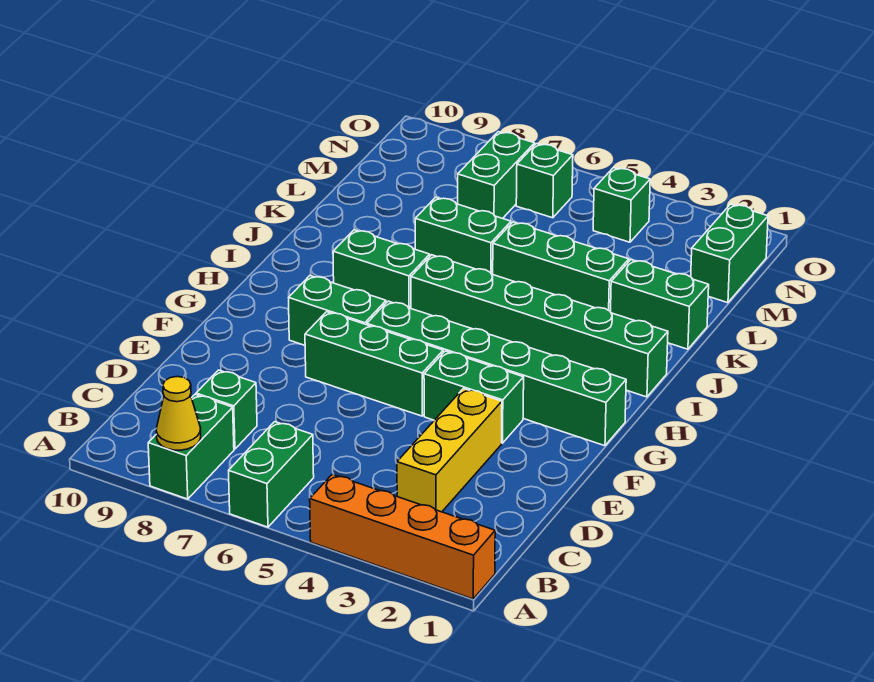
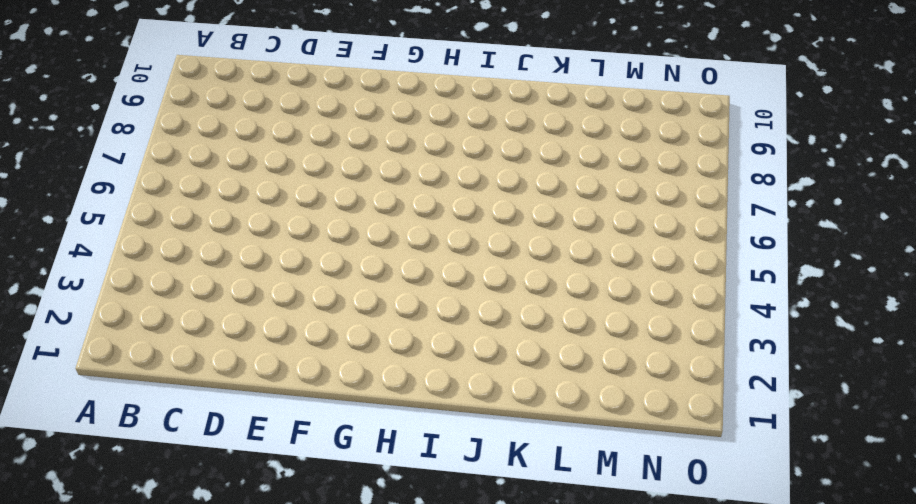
none -> orange brick A1:A4 level 1
none -> green brick A6:B6 level 1
none -> green brick A8:B8 level 1

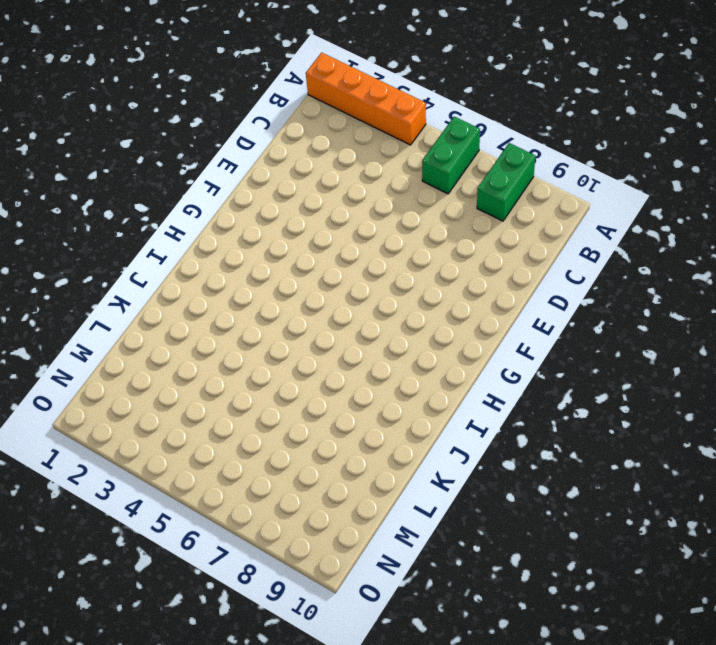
none -> yellow brick C3:E3 level 1
none -> green brick C8 level 1
none -> green brick F3:F4 level 1

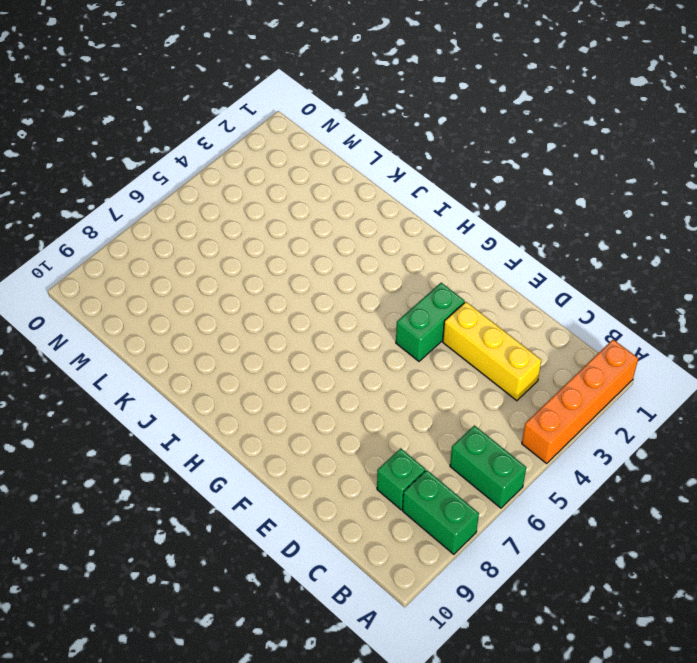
none -> green brick F5:F7 level 1
none -> green brick G1:G6 level 1
none -> green brick G7:G8 level 1

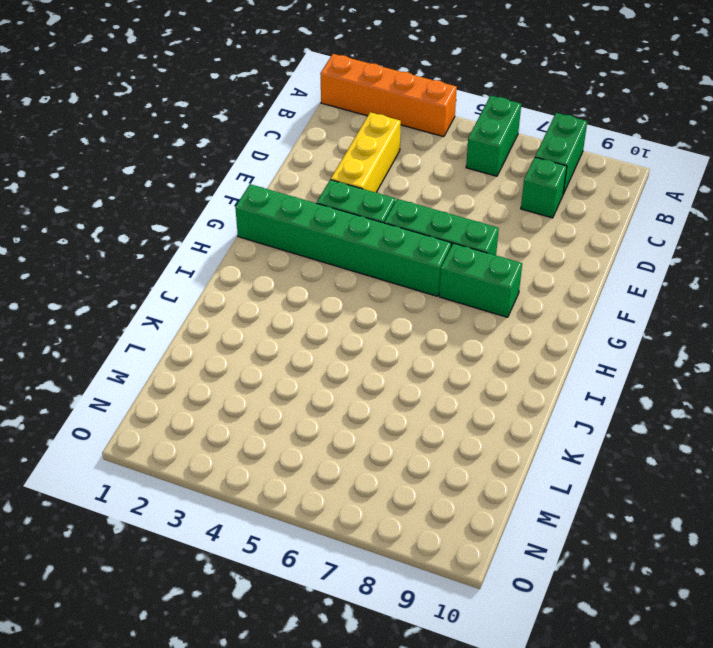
none -> green brick I1:I6 level 1
none -> green brick I7:I8 level 1
none -> green brick K1:K2 level 1

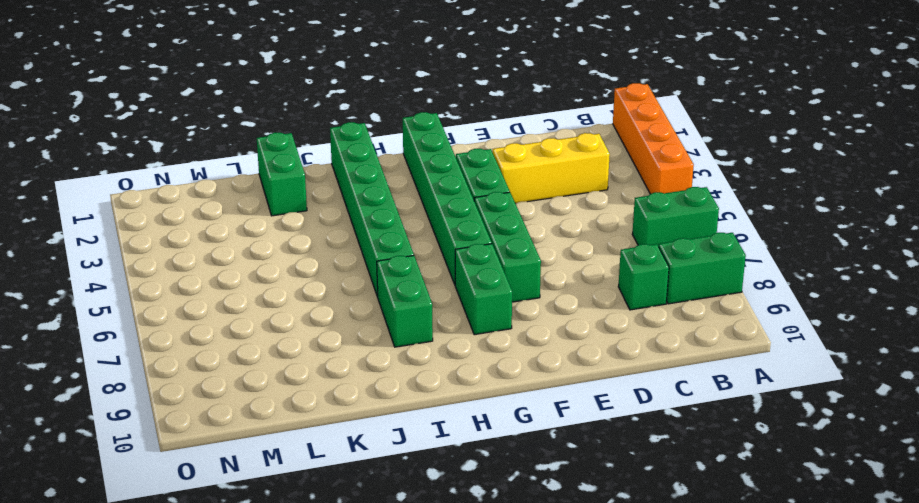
none -> green brick K3:K5 level 1
none -> green brick K6:K7 level 1
none -> green brick M1:N1 level 1

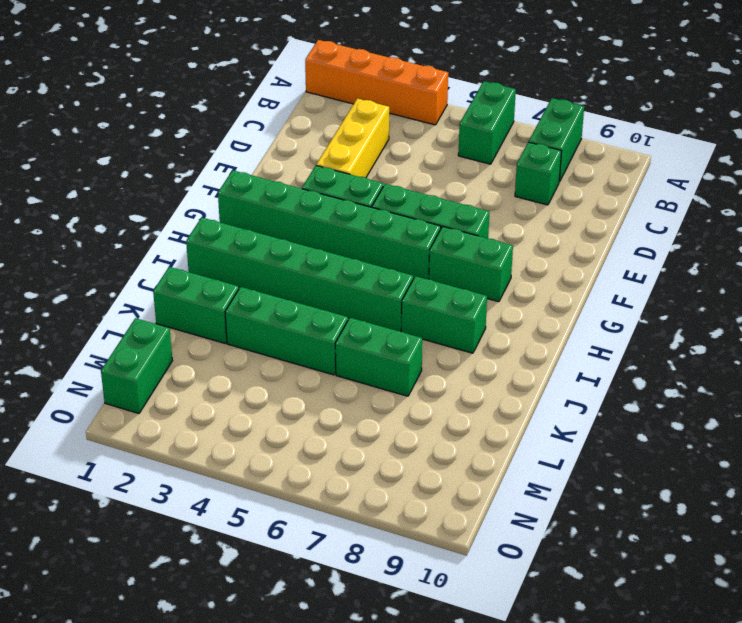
none -> green brick M7:N7 level 1
none -> green brick N4 level 1
none -> green brick N6 level 1

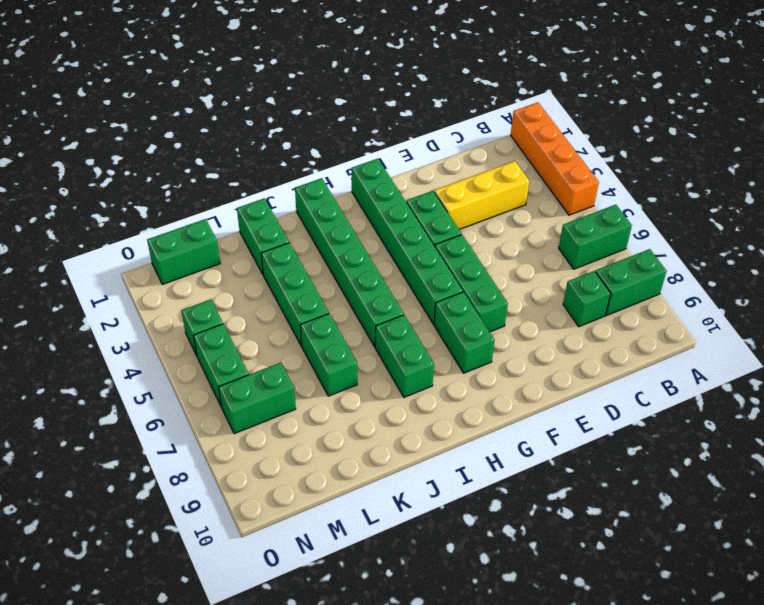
green brick N5:N6 level 1 -> green brick N6 level 1
none -> yellow cone A8 level 2

